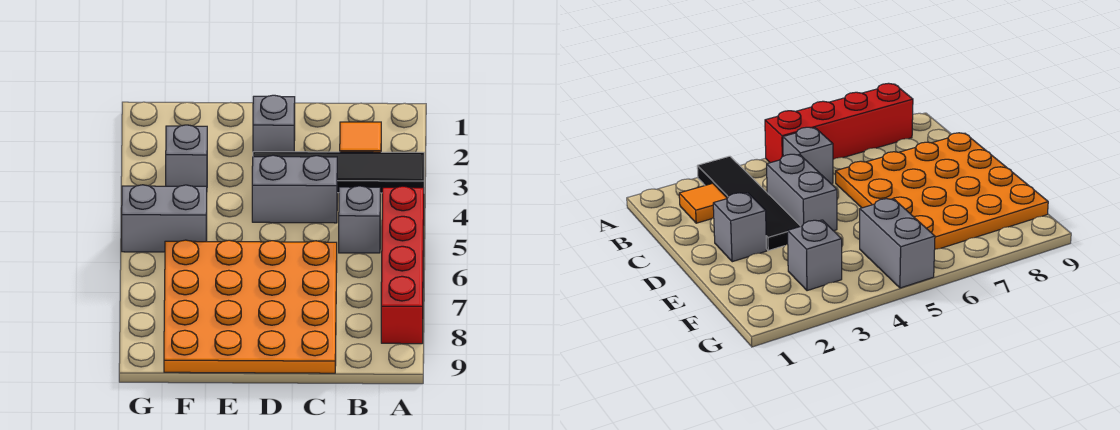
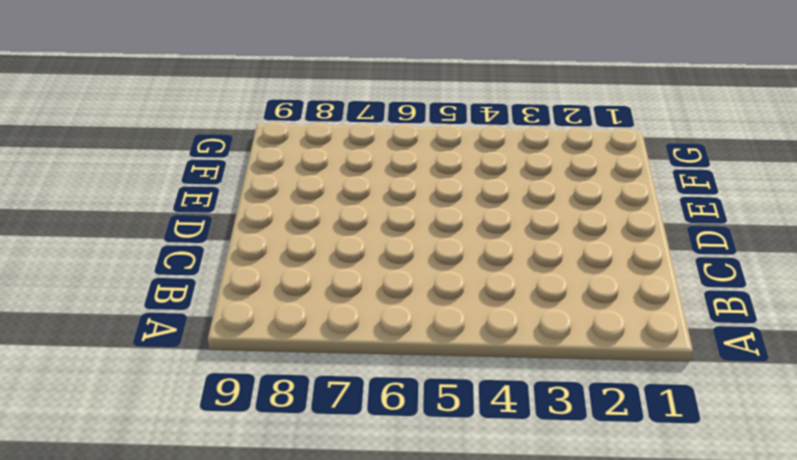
none -> black tile A3:D3 level 1
none -> red brick A5:A8 level 1

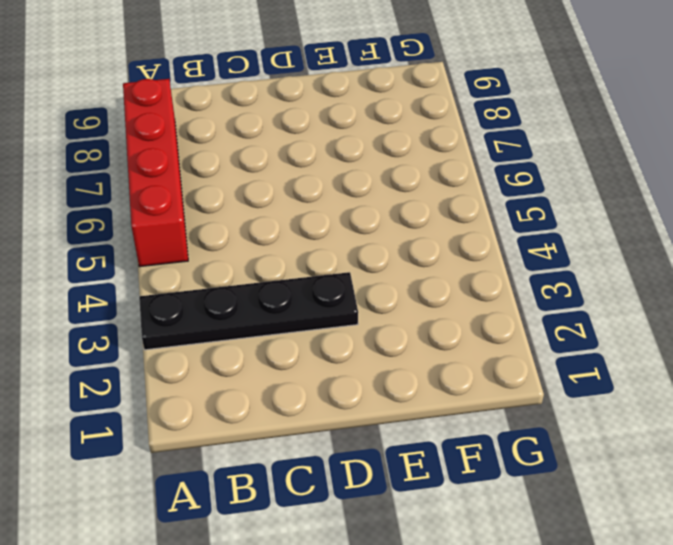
black plate A3:D3 level 1 -> black tile A3:D3 level 1
none -> orange tile B2 level 1
none -> grey brick B5 level 1

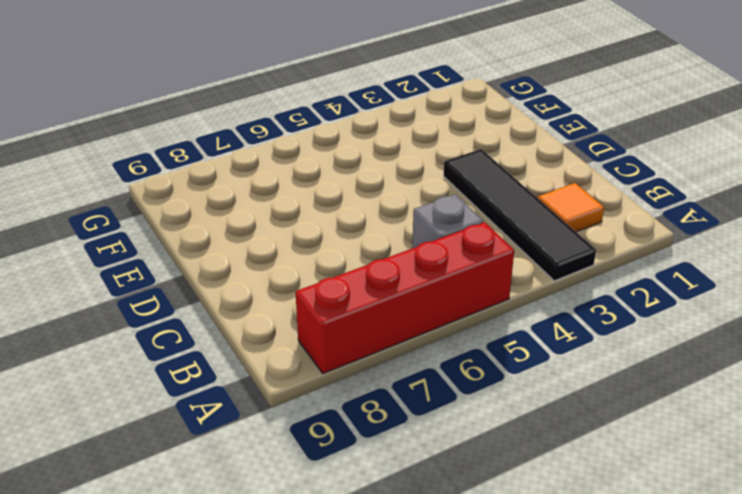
none -> grey brick C4:D4 level 1
none -> orange plate C6:F9 level 1

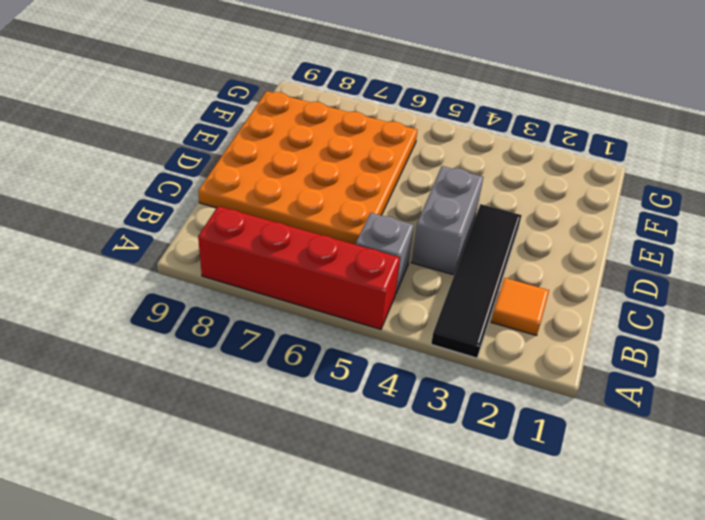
none -> grey brick D2 level 1
none -> grey brick F3 level 1

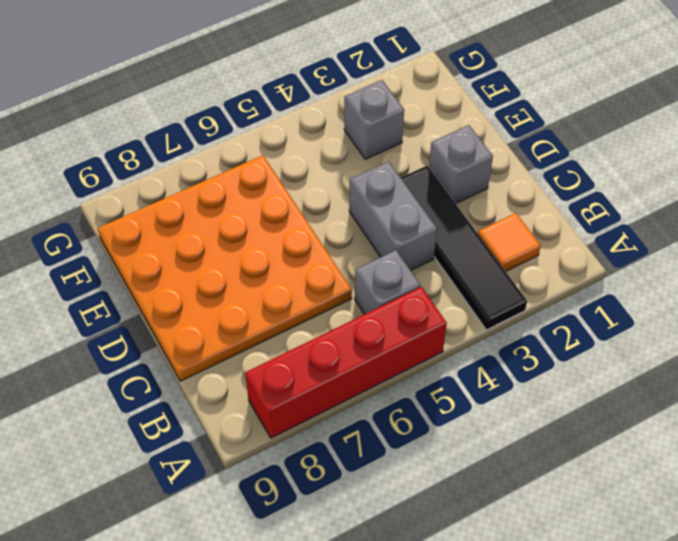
none -> grey brick F5:G5 level 1

